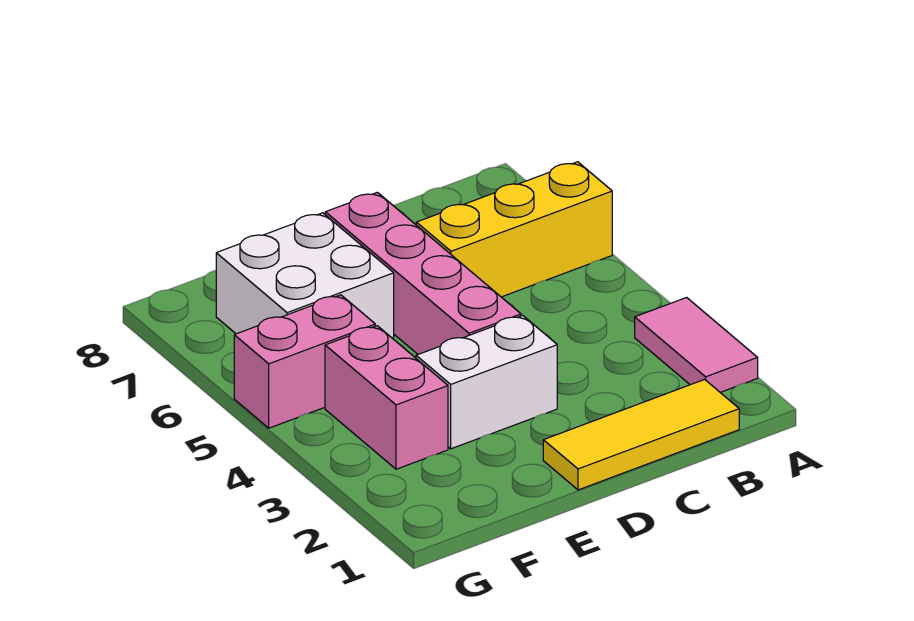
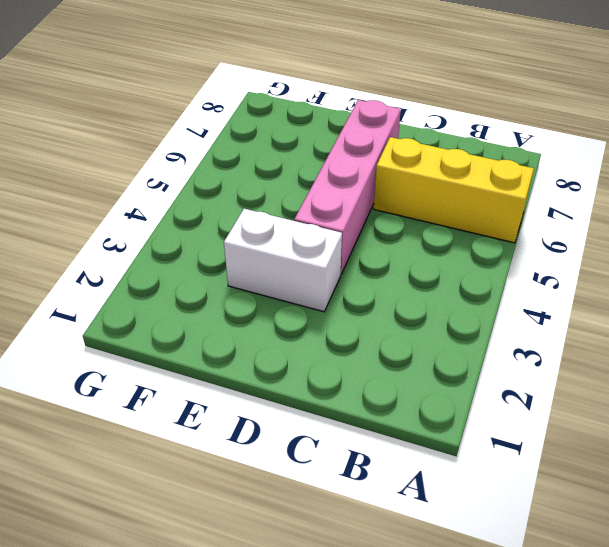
none -> pink tile A2:A3 level 1
none -> yellow tile B1:D1 level 1

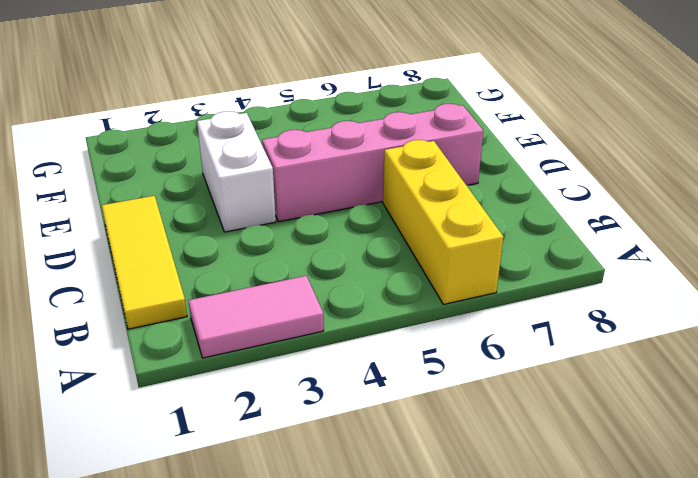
none -> white brick E6:F7 level 1
none -> pink brick F3:F4 level 1

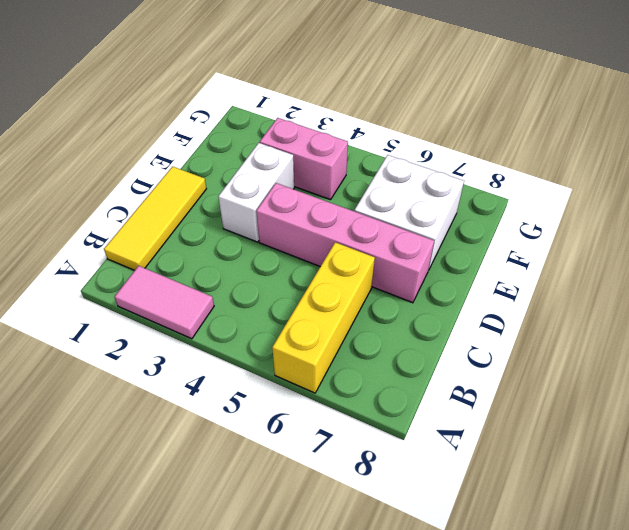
none -> pink brick F5:G5 level 1

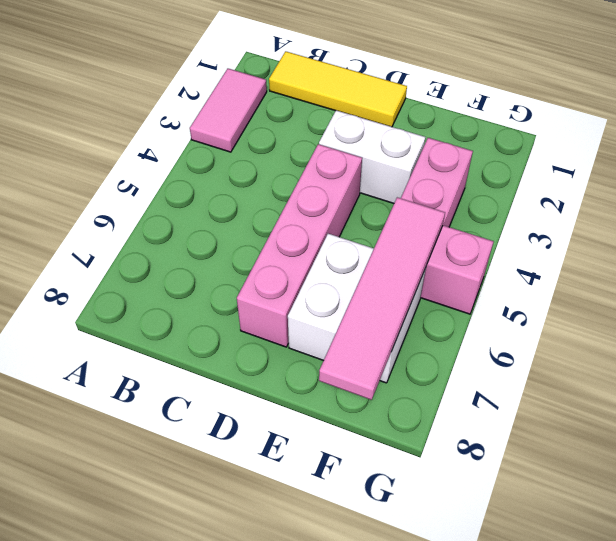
pink tile F5:F8 level 2 -> none
none -> yellow brick A6:C6 level 1

